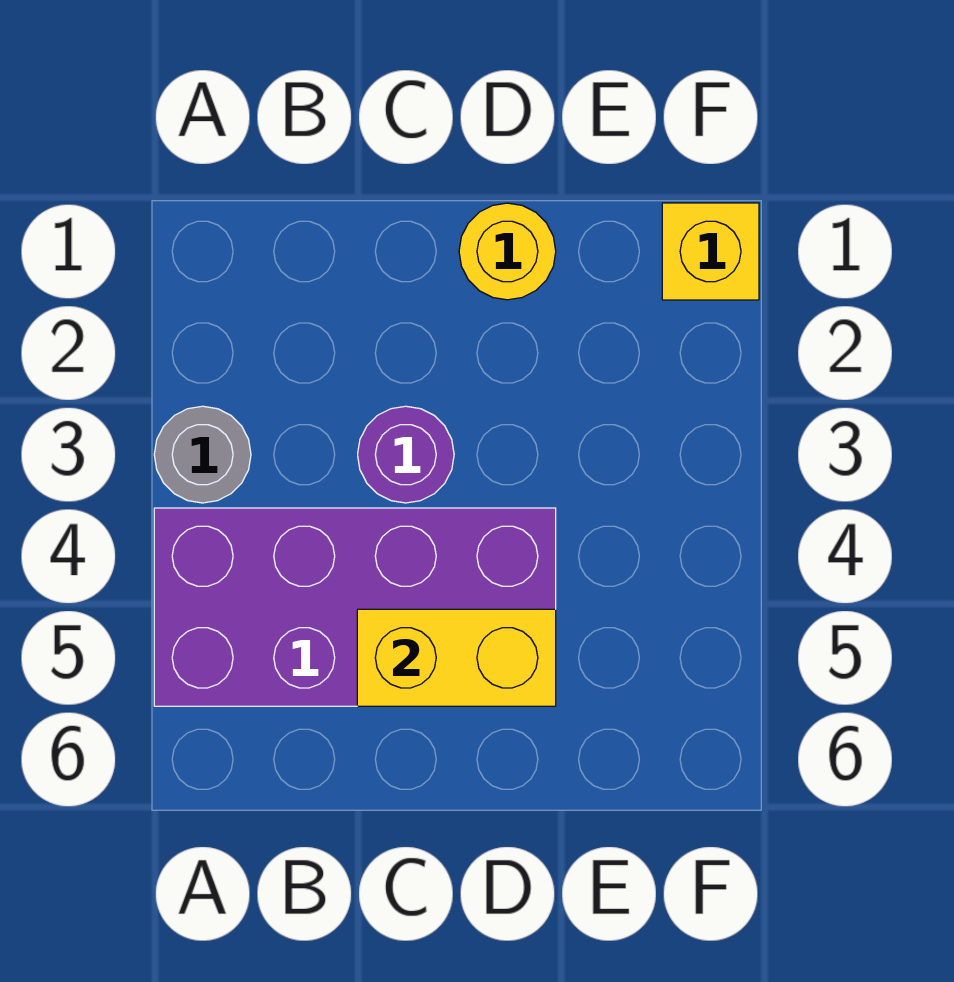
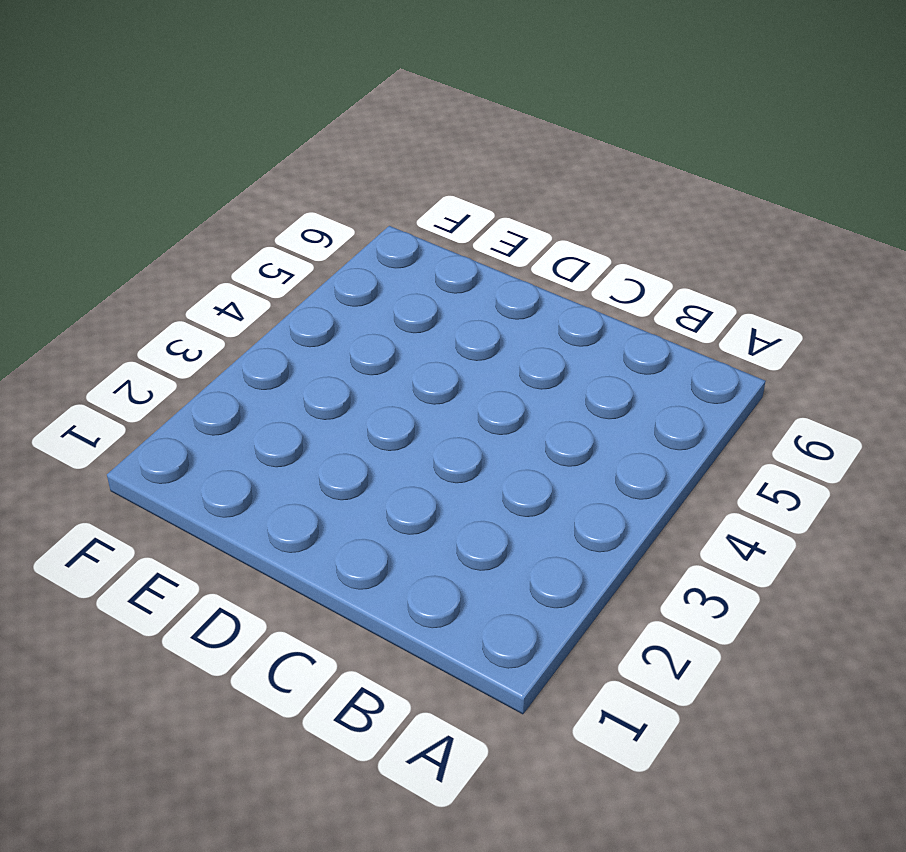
none -> grey round brick A3 level 1
none -> purple brick A4:D5 level 1

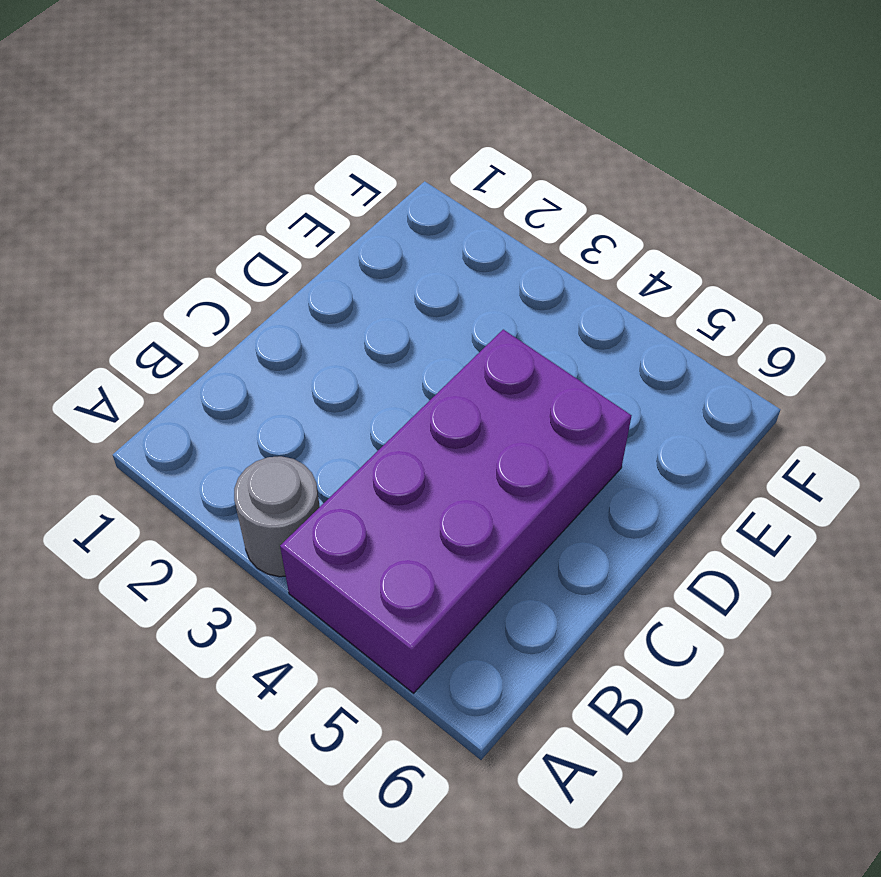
none -> purple round brick C3 level 1
none -> yellow round brick D1 level 1

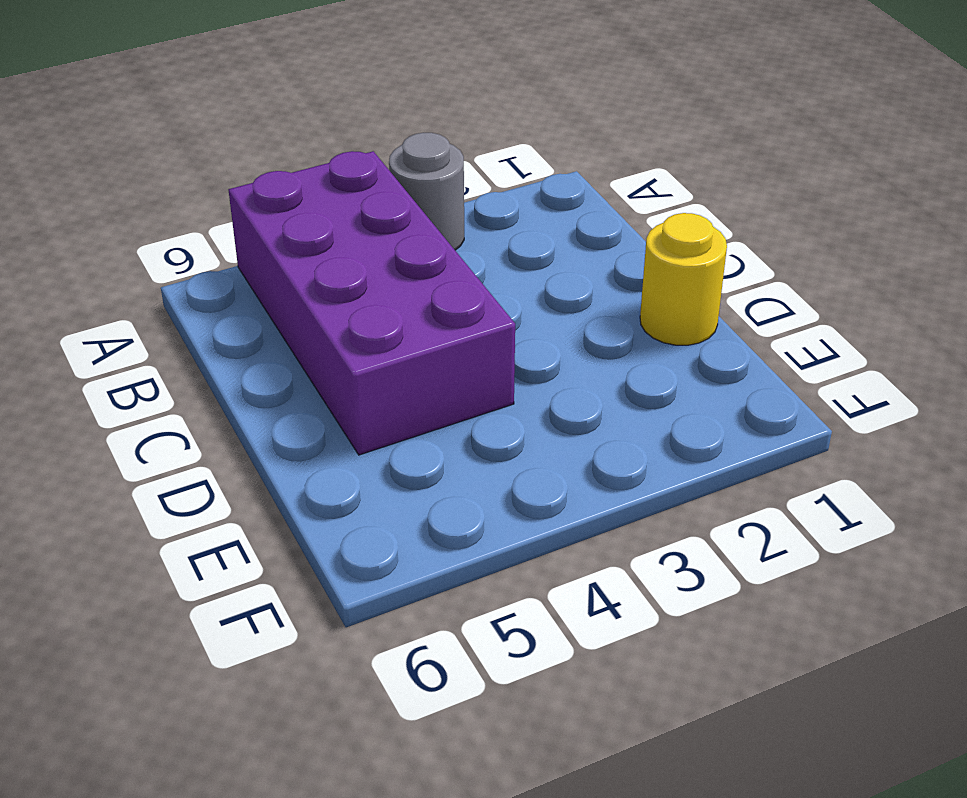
none -> purple round brick C3 level 1
none -> yellow brick F1 level 1

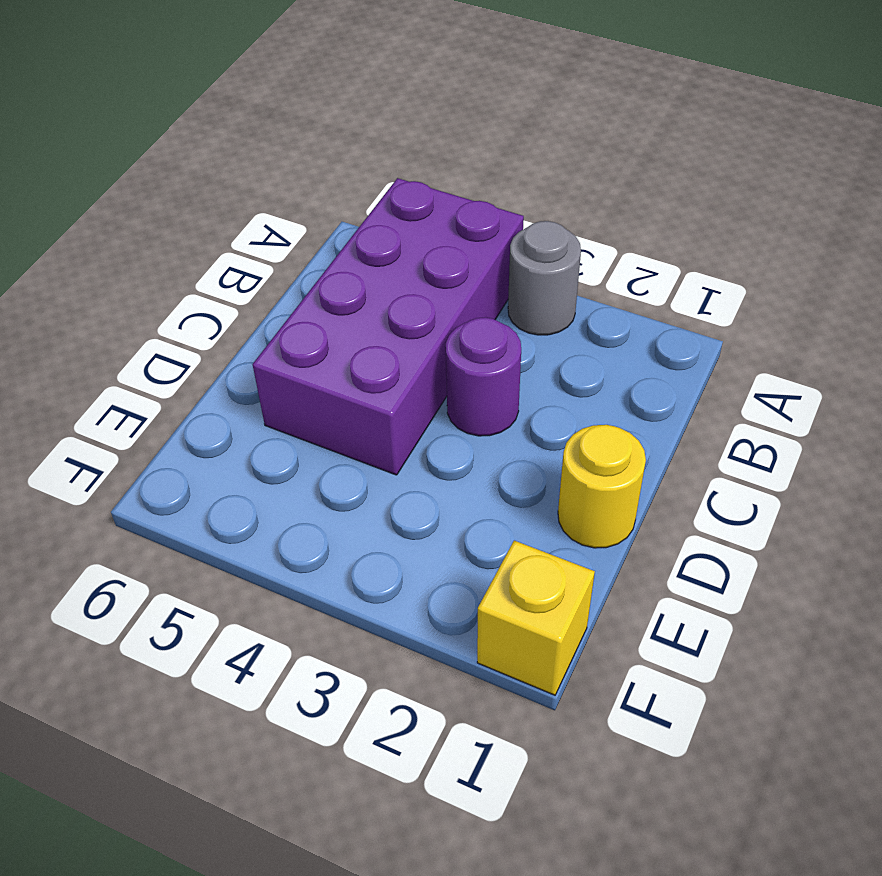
none -> yellow brick C5:D5 level 2

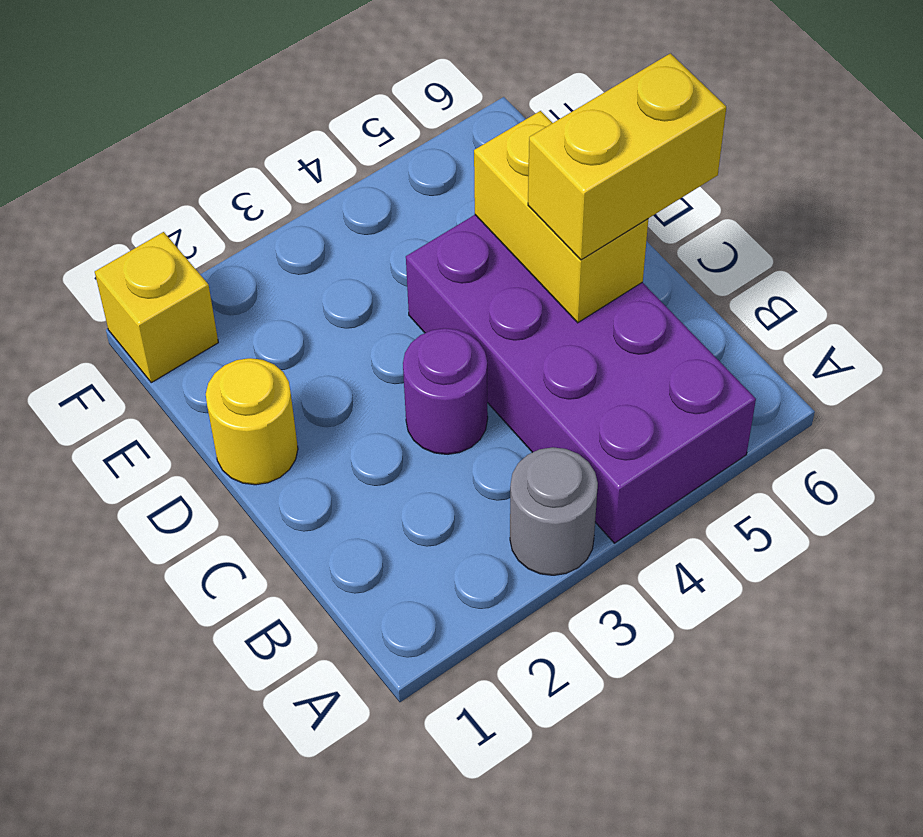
yellow brick C5:C6 level 3 -> none

